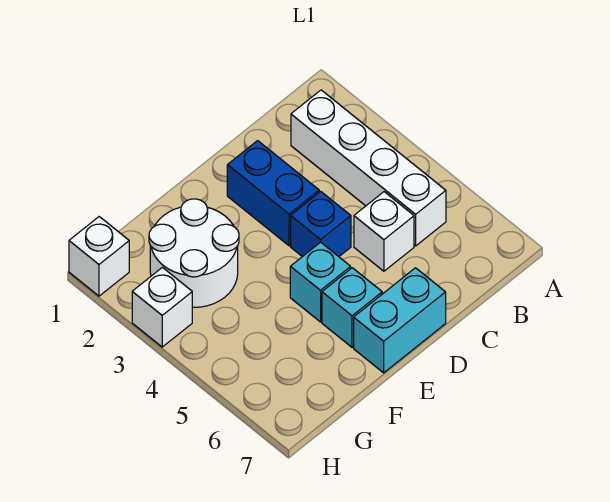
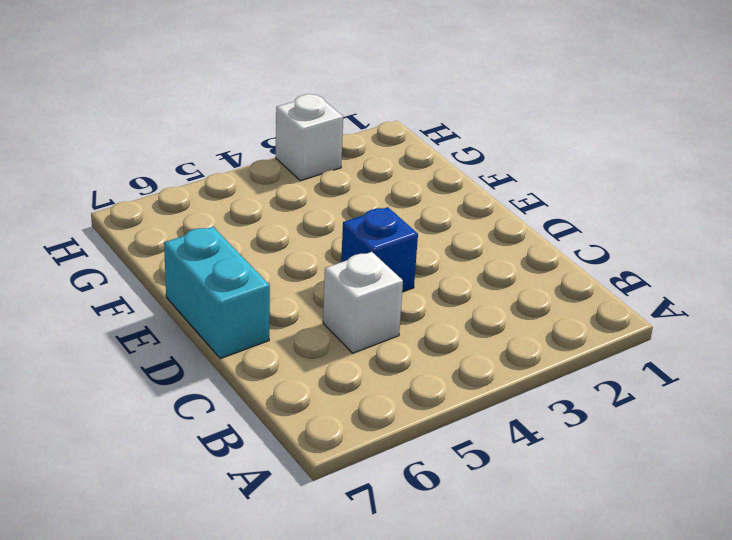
none -> white brick B2:B5 level 1
none -> blue brick D2:D3 level 1

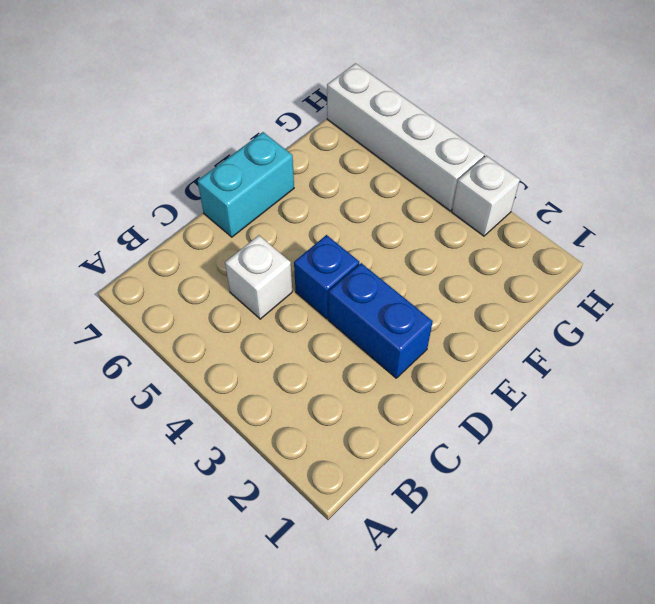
white brick H4:H7 level 1 -> white brick B2:B5 level 1
none -> cyan brick E5 level 1
none -> cyan brick E6 level 1

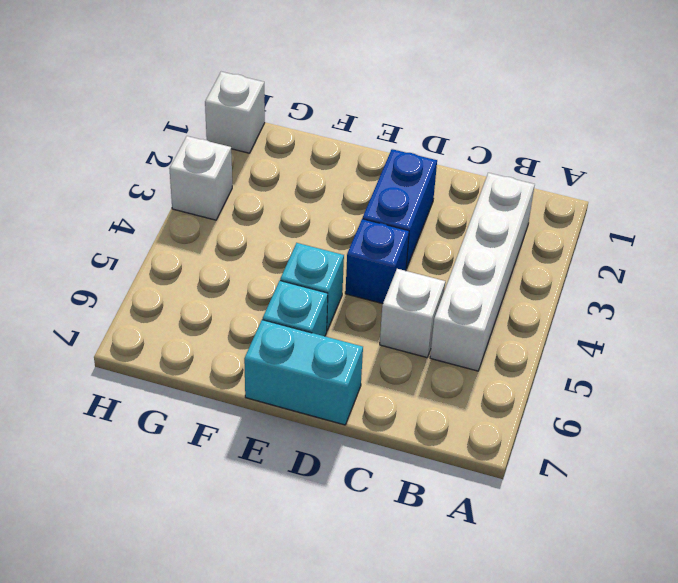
none -> white round brick F2:G3 level 1

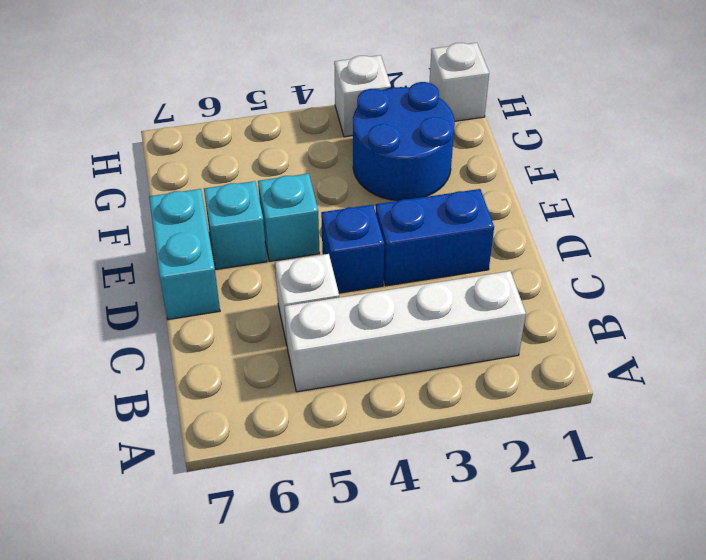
blue round brick F2:G3 level 1 -> white round brick F2:G3 level 1

